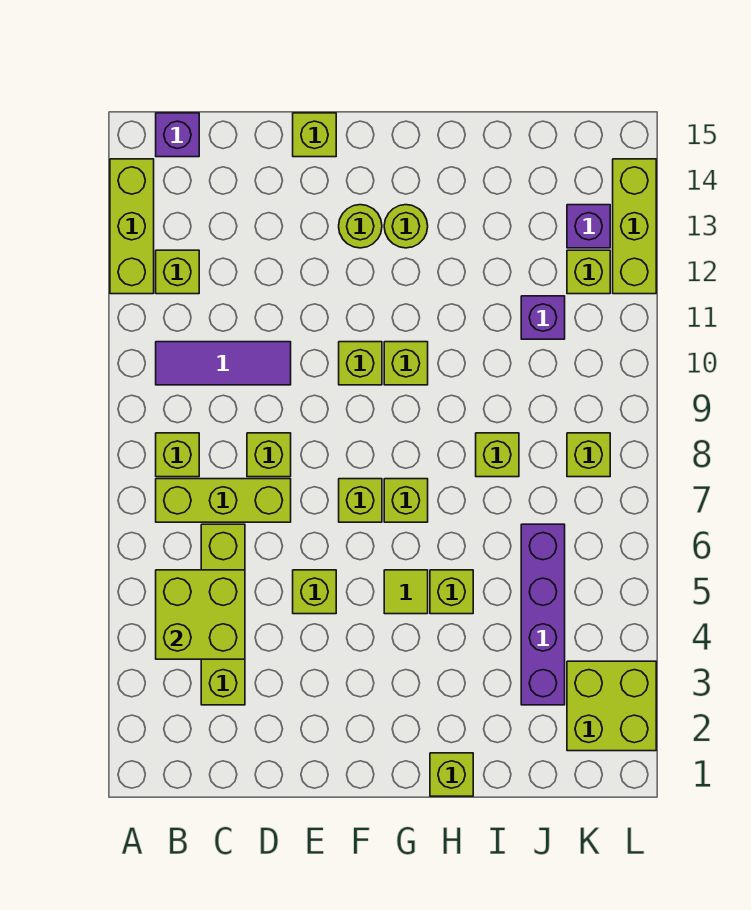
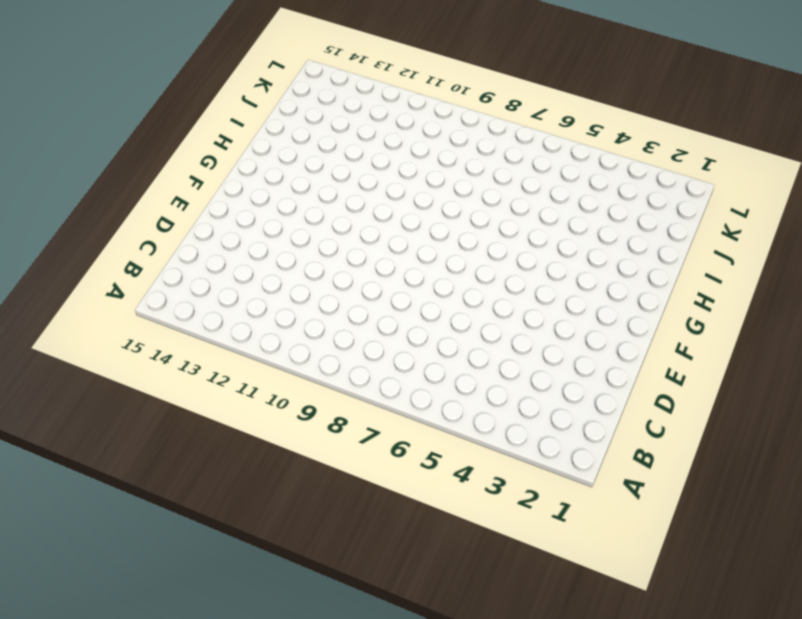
none -> lime brick A12:A14 level 1
none -> lime brick B7:D7 level 1
none -> lime brick B8 level 1

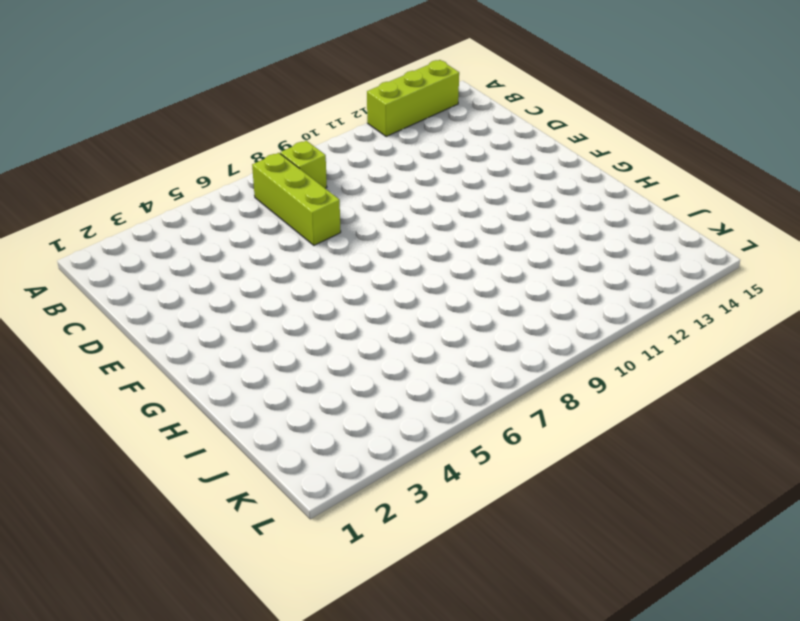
none -> purple tile B10:D10 level 1
none -> lime brick B12 level 1
none -> purple brick B15 level 1

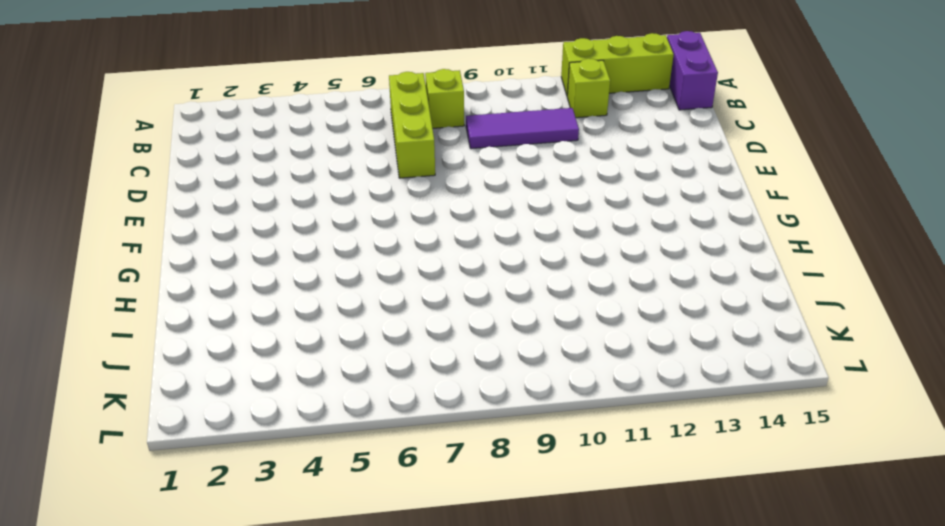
purple brick A15:B15 level 1 -> purple brick B15 level 1
purple tile C9:C11 level 1 -> purple tile B10:D10 level 1
none -> lime brick C3:C6 level 1
none -> lime brick D8 level 1
none -> lime brick E5 level 1

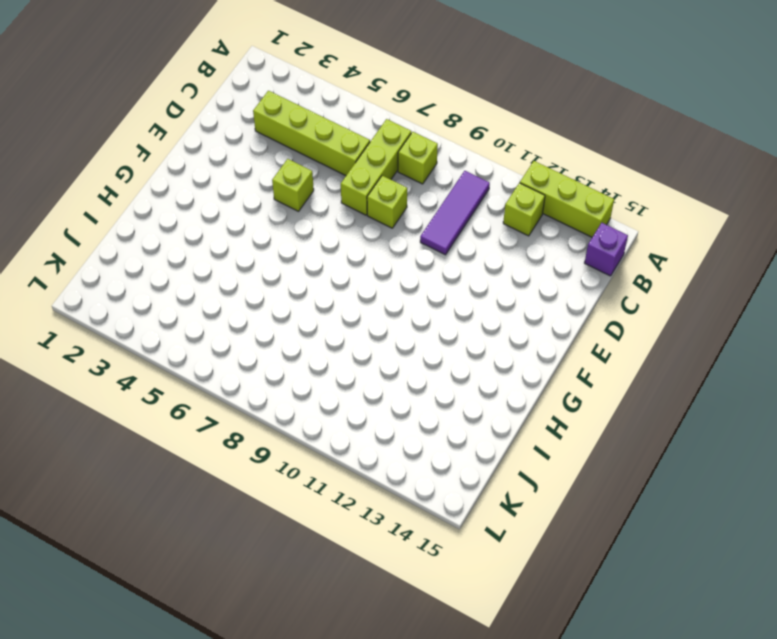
none -> lime brick E15 level 1
none -> lime brick F7 level 1
none -> lime brick F10 level 1

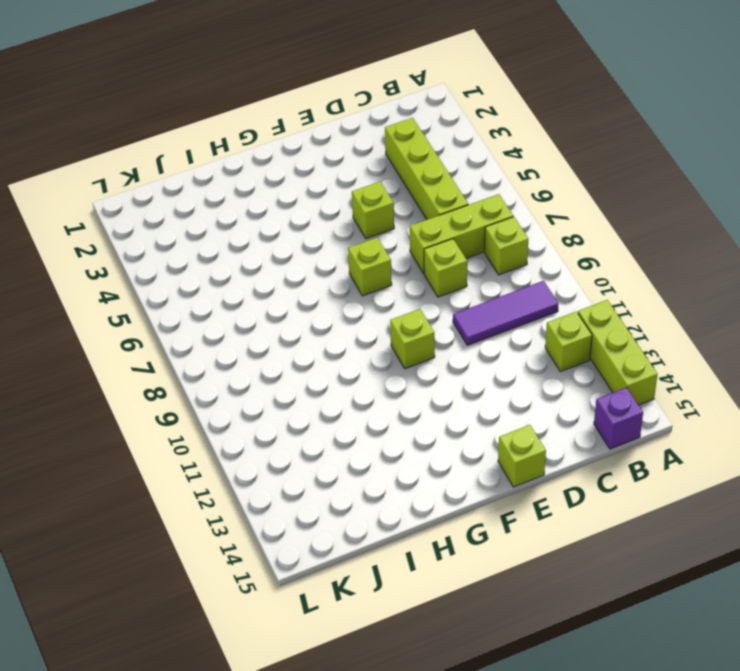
none -> lime round brick F13 level 1
none -> lime tile G5 level 1
none -> lime brick G7 level 1

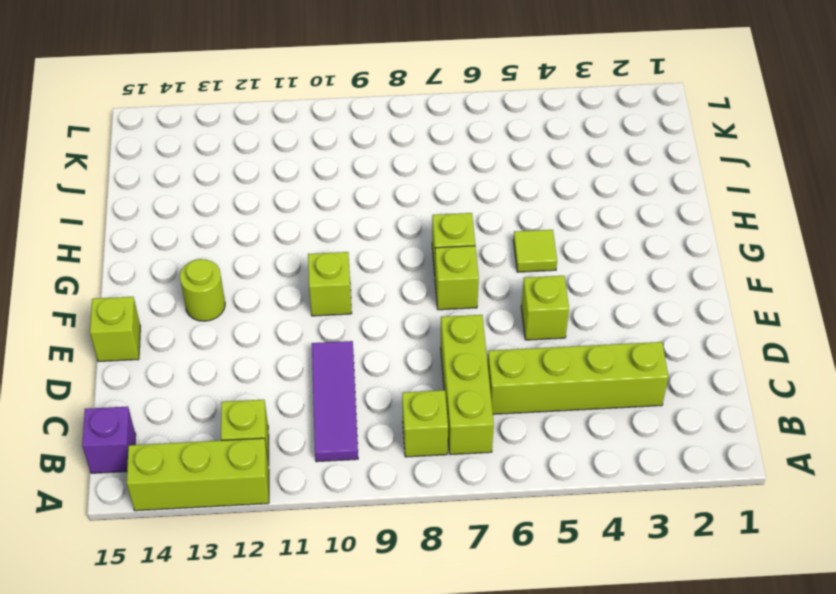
none -> lime brick D8 level 1
none -> lime brick G10 level 1
none -> lime round brick G13 level 1

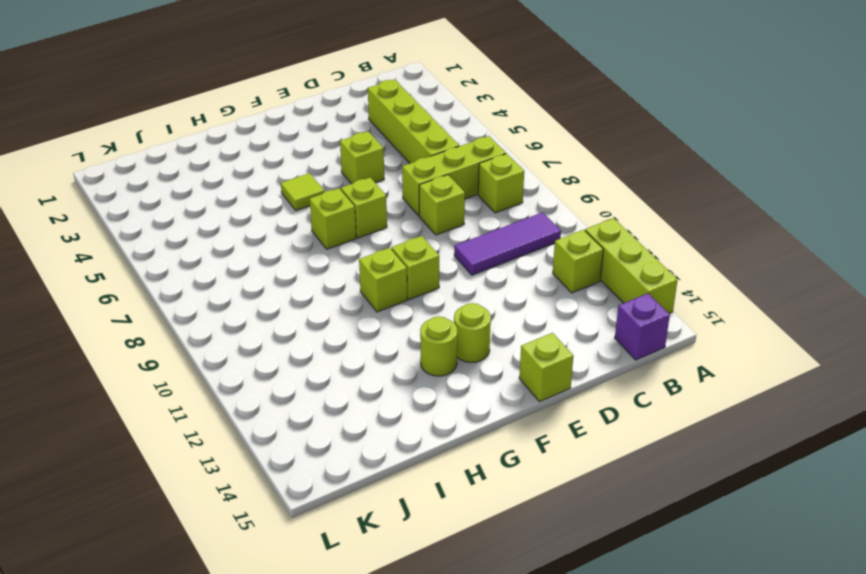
none -> lime brick H1 level 1
none -> lime brick H5 level 1
none -> lime brick I8 level 1

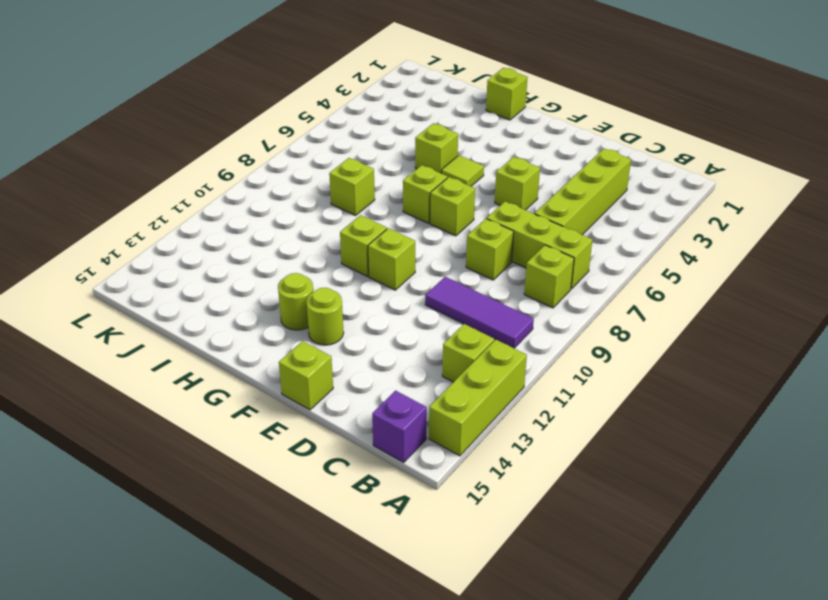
none -> purple brick J3:J6 level 1
none -> purple brick J11 level 1
none -> lime brick K2:L3 level 1

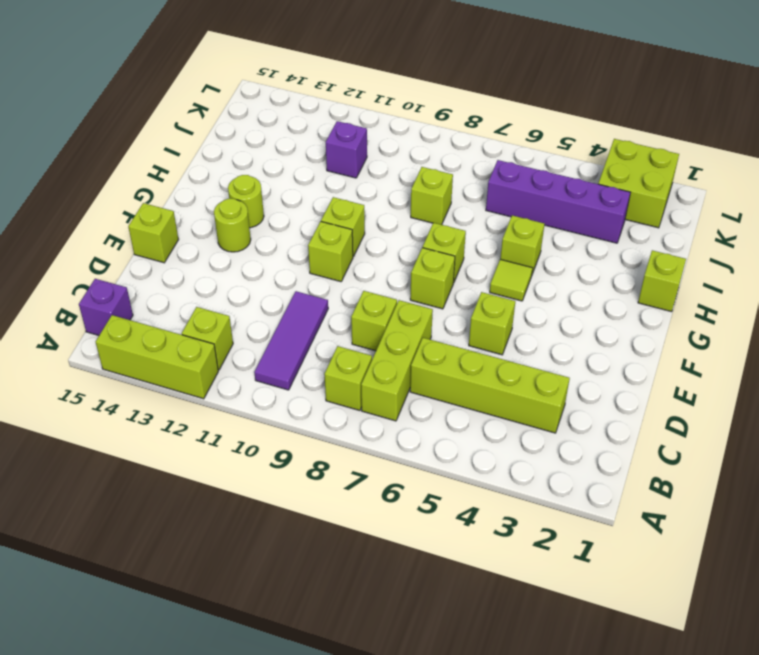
none -> lime brick K8 level 1
none -> lime brick K12 level 1
none -> purple brick K13 level 1

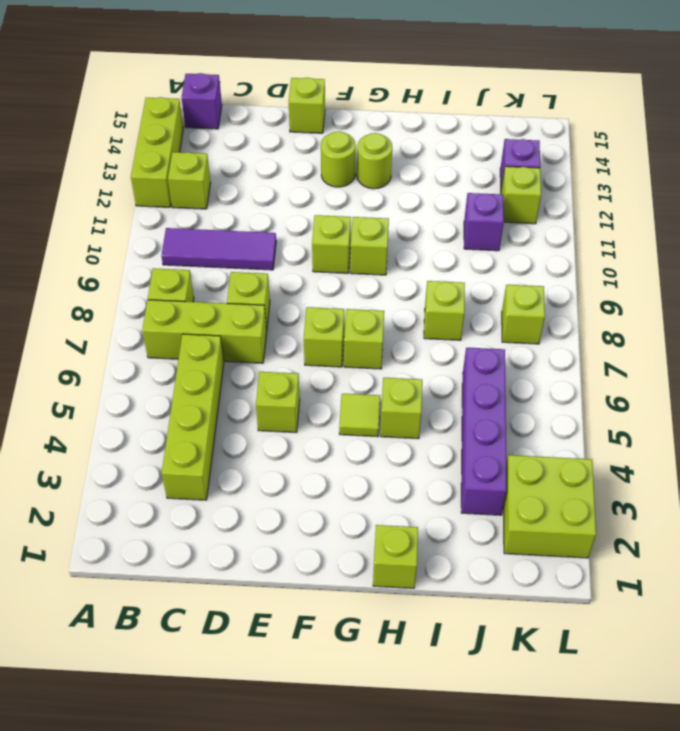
none -> lime brick L12:L14 level 1
none -> lime brick B4:C5 level 2

